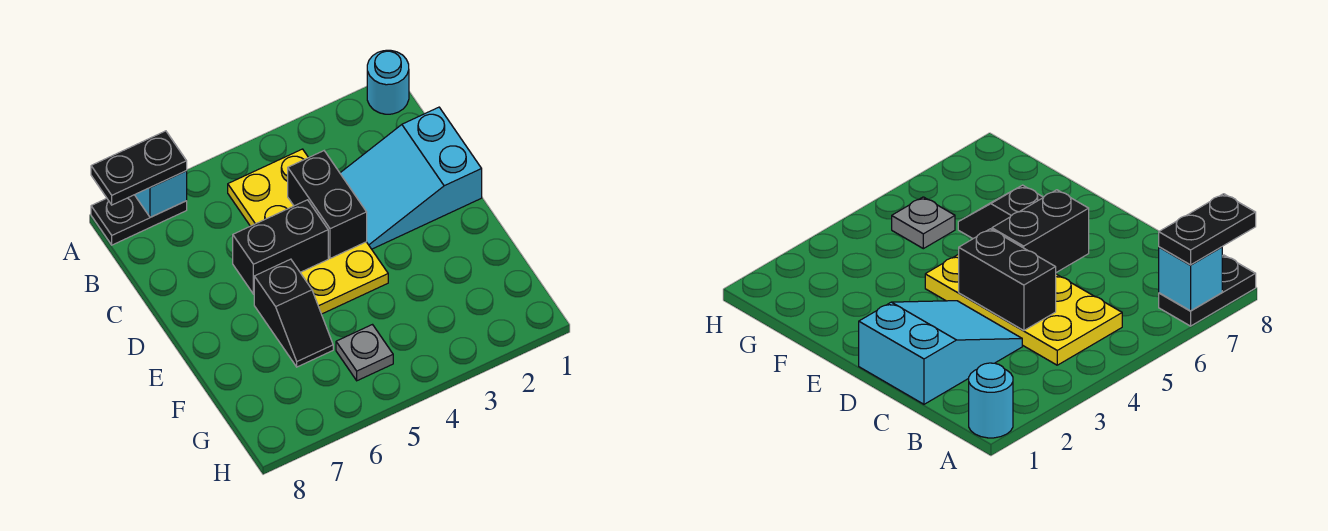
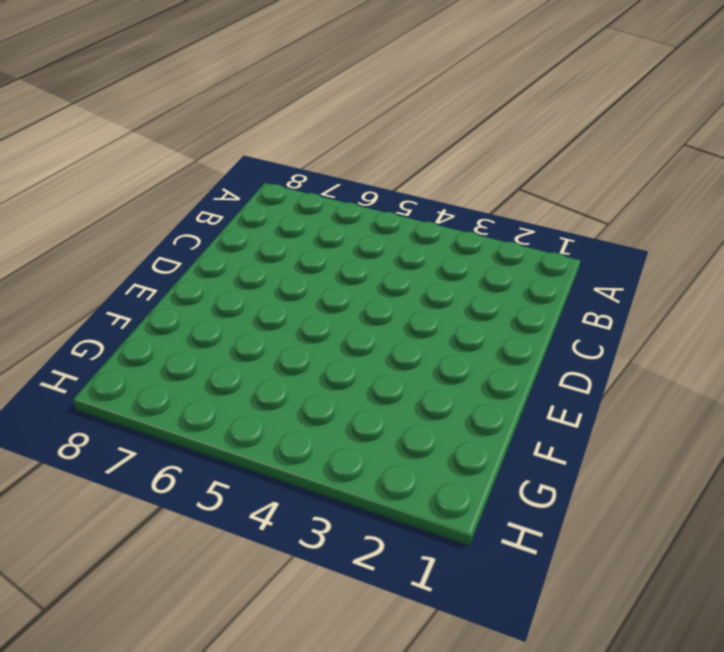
none -> cyan round brick A1 level 1
none -> black plate A7:A8 level 1

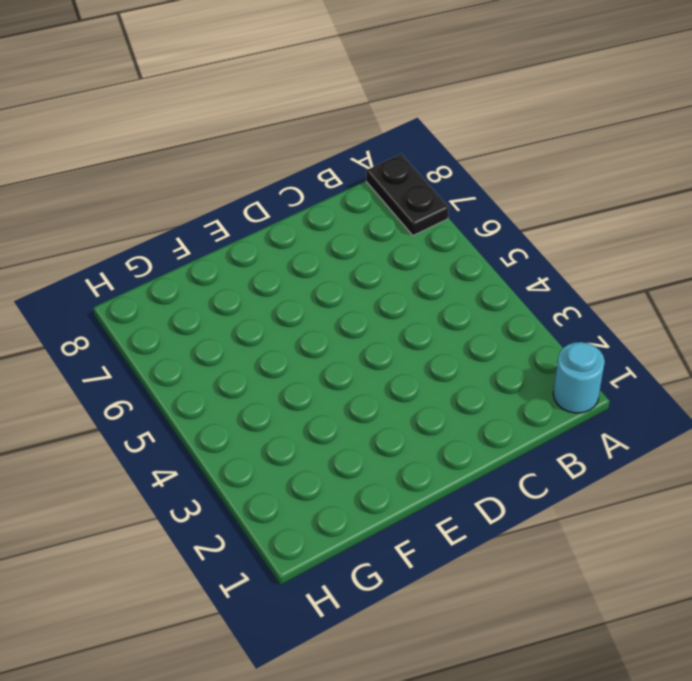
none -> yellow plate B4:E5 level 1
none -> cyan slope C1:D3 level 1 top 1

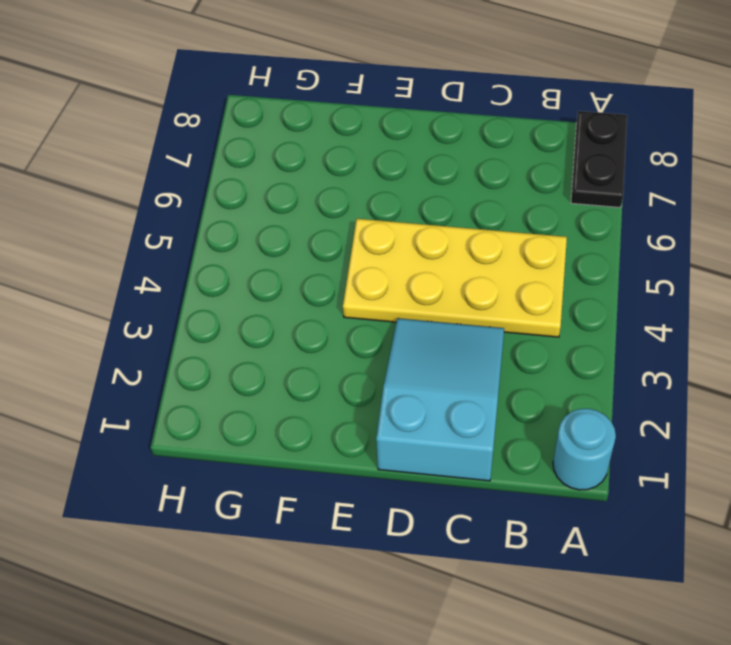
none -> black slope E6:F6 level 1 top E
none -> grey plate G5 level 1

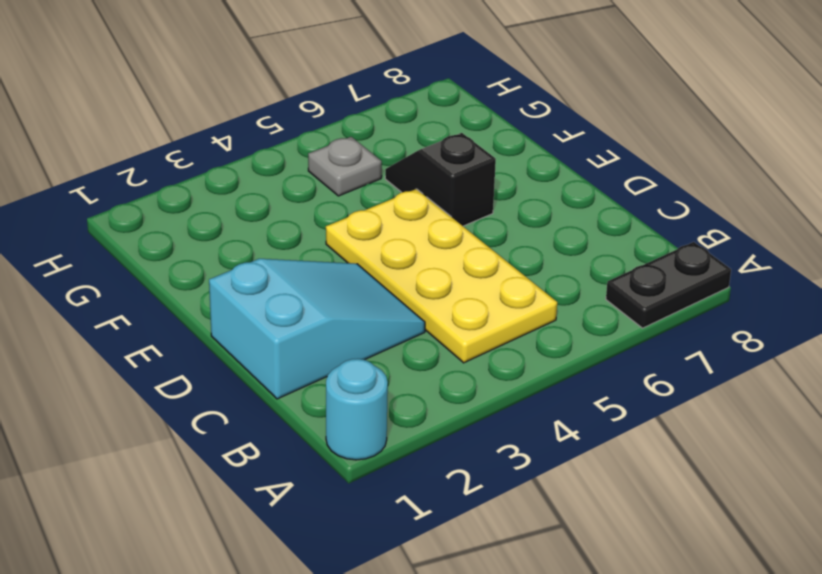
none -> cyan brick A7 level 2
none -> black brick C4:D4 level 2

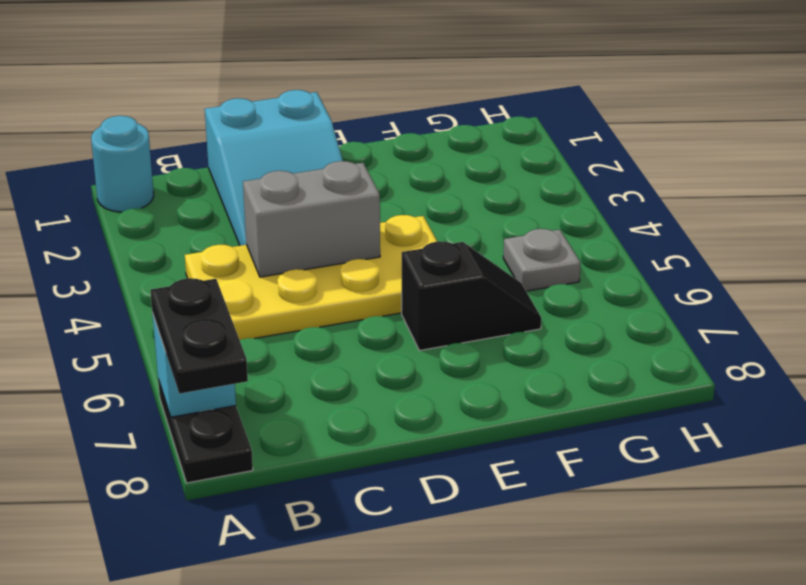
grey brick C4:D4 level 2 -> black brick C4:D4 level 2
none -> black brick D5:D6 level 2

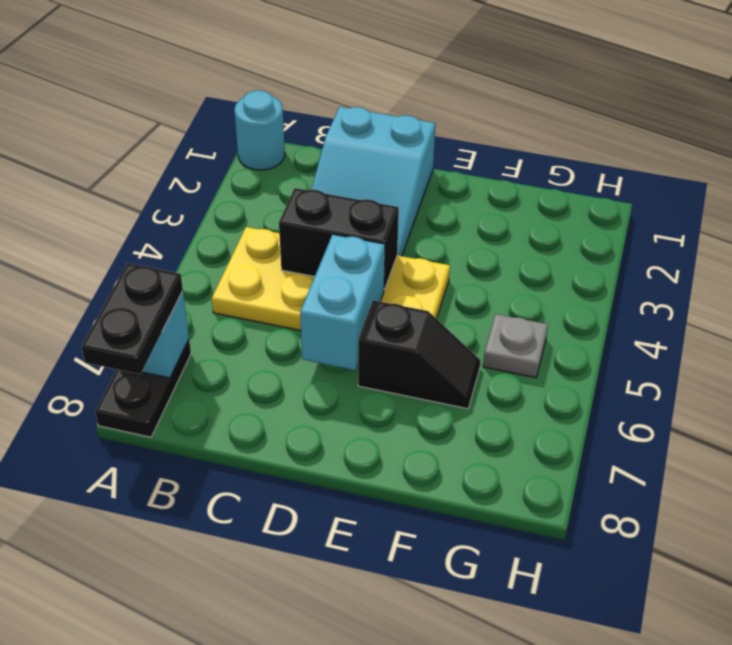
cyan brick D5:D6 level 2 -> black brick D5:D6 level 2

